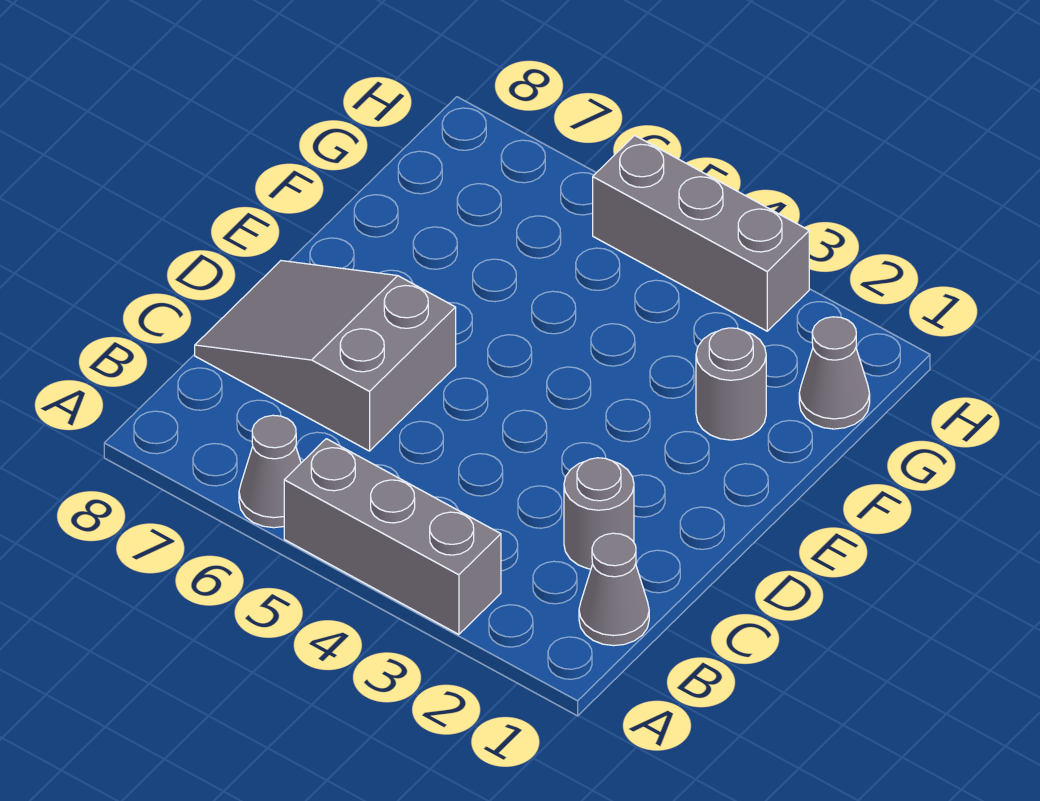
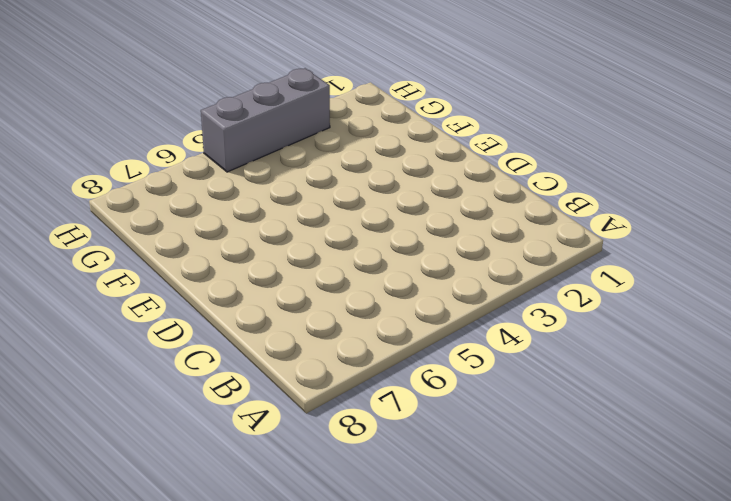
none -> grey brick A3:A5 level 1
none -> grey cone A6 level 1

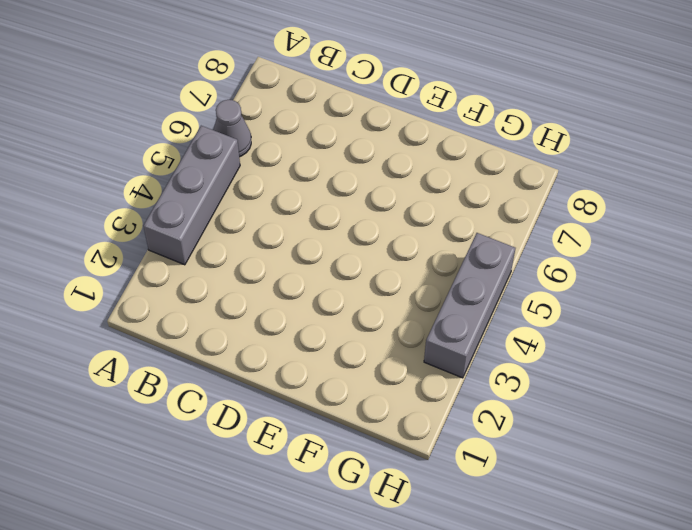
none -> grey cone B1 level 1
none -> grey round brick C2 level 1

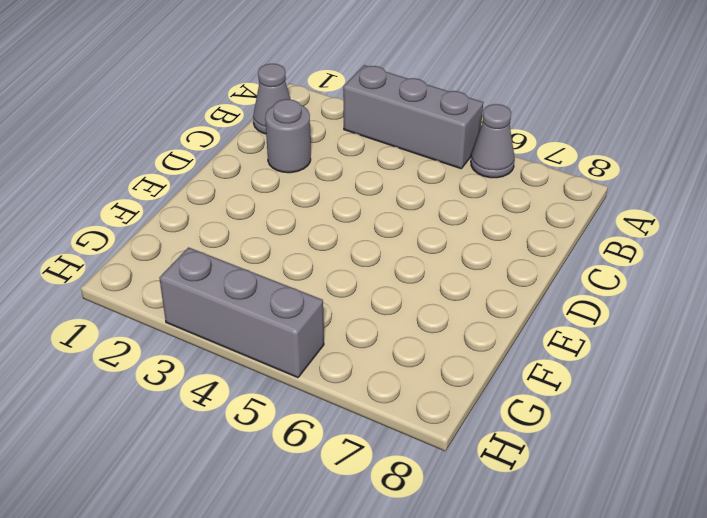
none -> grey slope C6:D8 level 1 top 6
none -> grey round brick F2 level 1

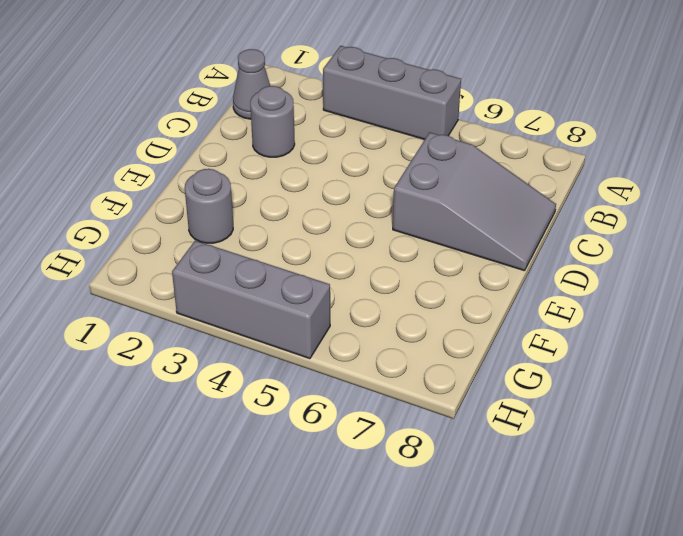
none -> grey cone A6 level 1
none -> grey cone G1 level 1

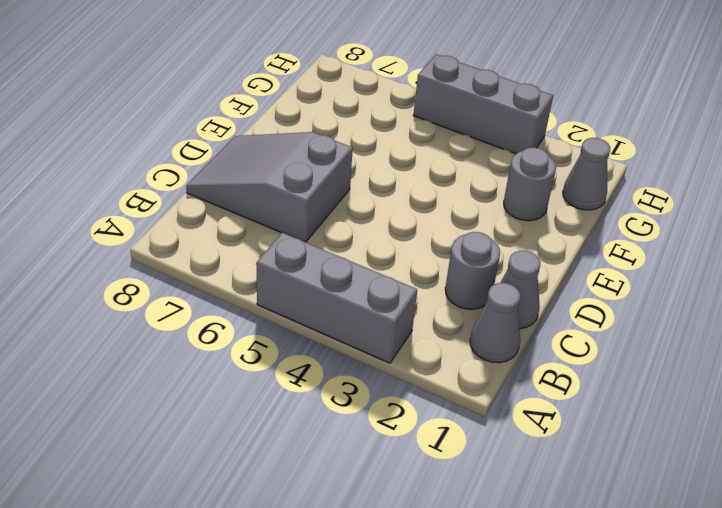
grey cone C1 level 1 -> grey cone A6 level 1

